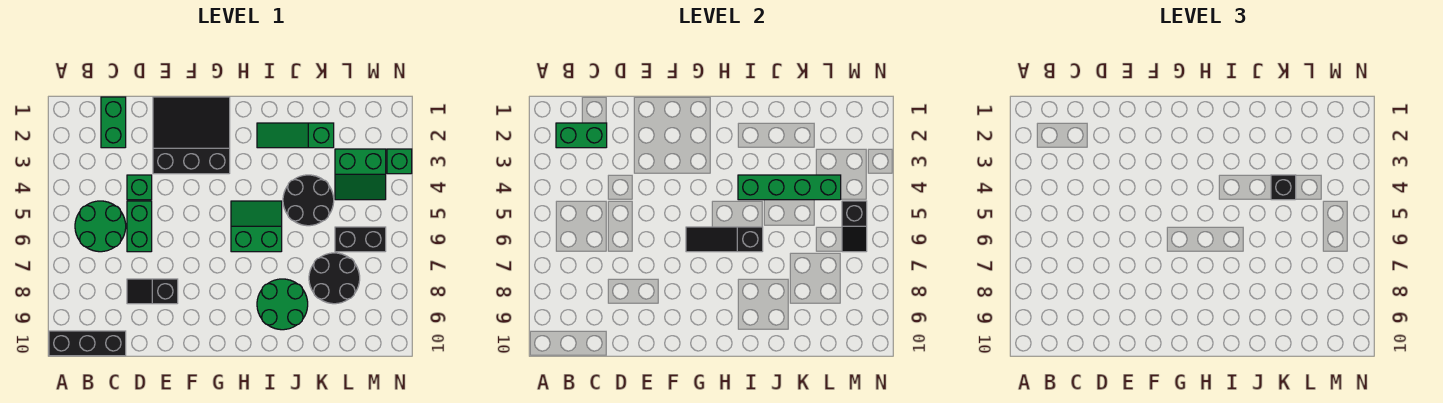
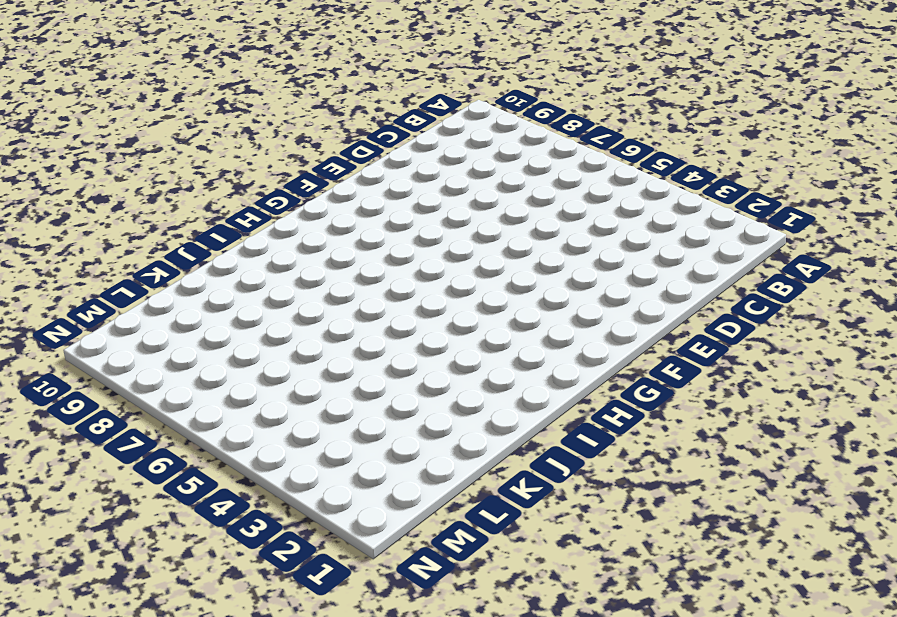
none -> black brick A10:C10 level 1
none -> green round brick B5:C6 level 1
none -> green brick C1:C2 level 1

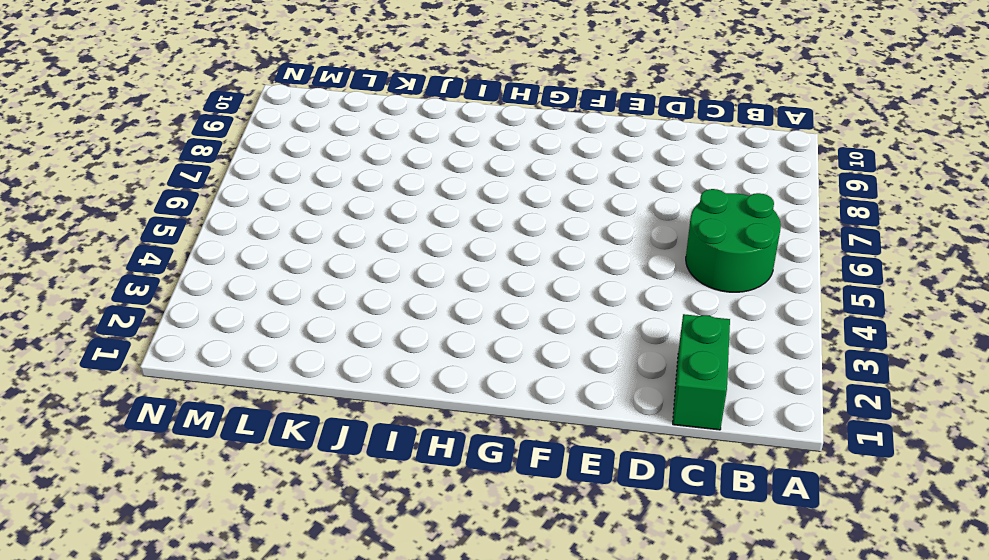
none -> black brick A10:C10 level 1
none -> green brick D4 level 1
none -> green brick D5:D6 level 1

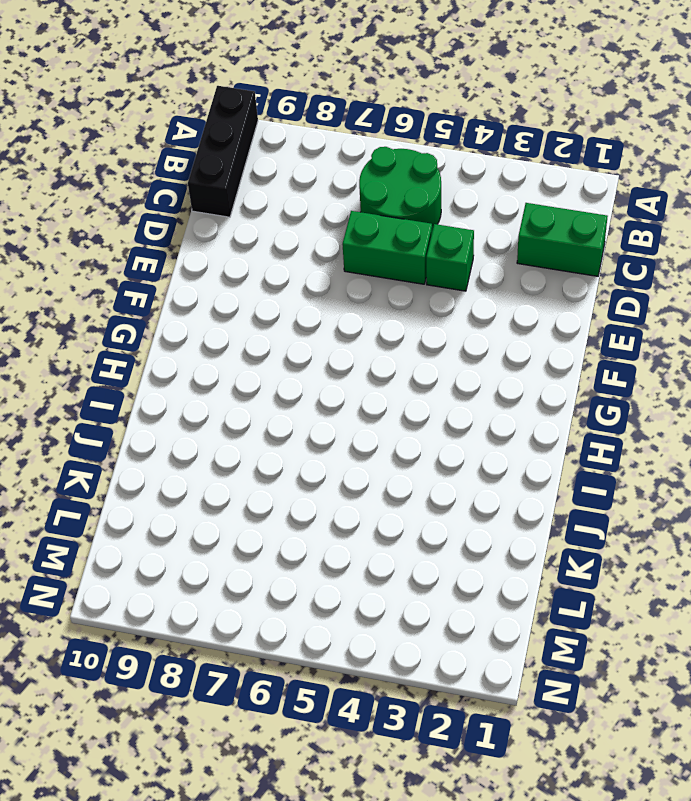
none -> black slope D8:E8 level 1 top E
none -> black slope E1:G3 level 1 top 3
none -> green slope H5:I6 level 1 top 6

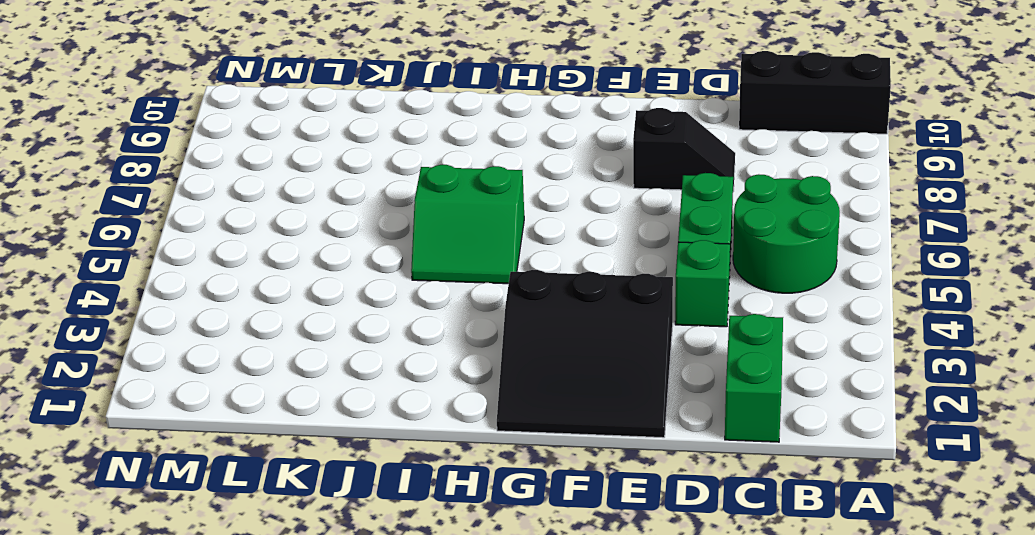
none -> green slope I2:K2 level 1 top K
none -> green round brick I8:J9 level 1
none -> black round brick J4:K5 level 1

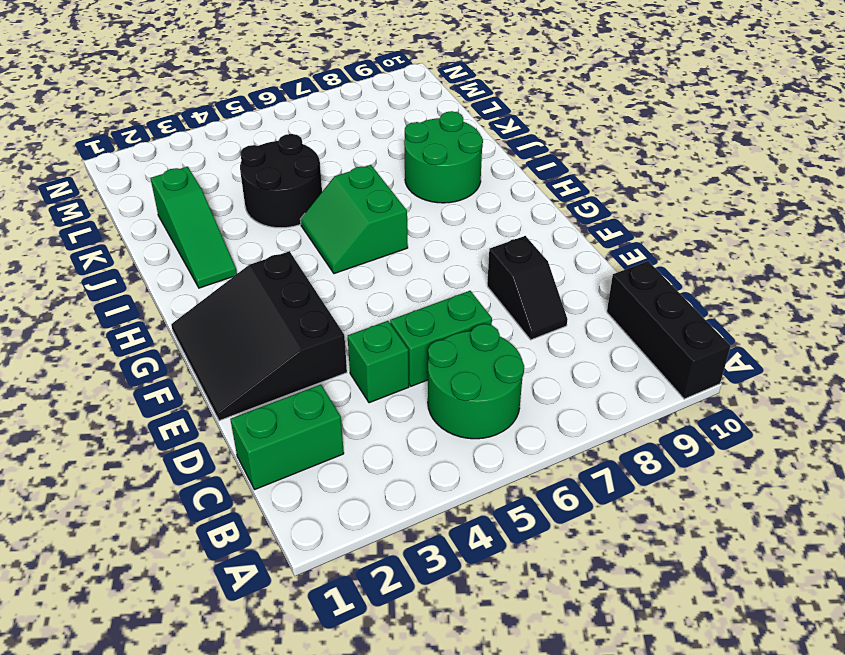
none -> black round brick K7:L8 level 1
none -> green slope L3:M4 level 1 top 3
none -> black brick L6:M6 level 1

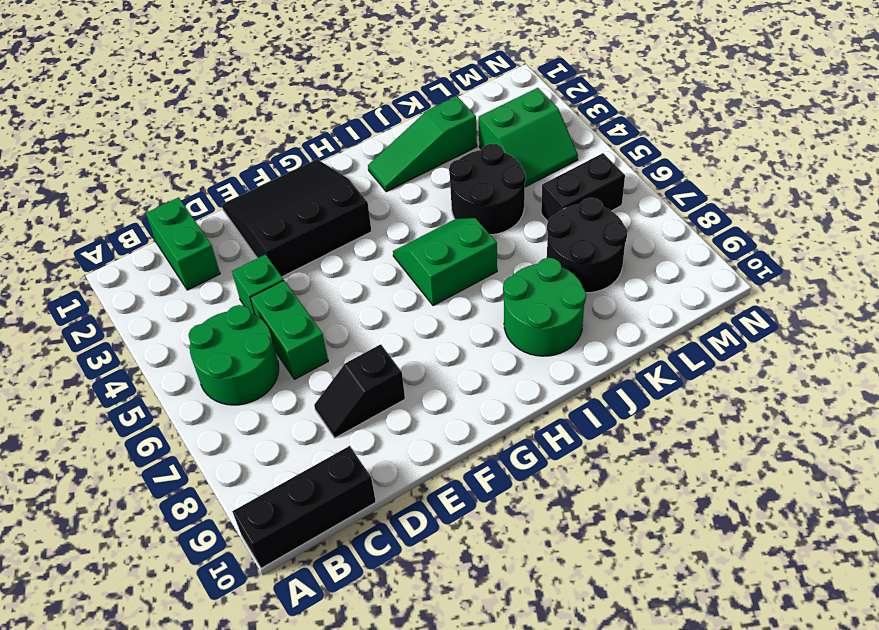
none -> green brick N3 level 1
none -> green brick B2:C2 level 2
none -> black slope G6:I6 level 2 top I

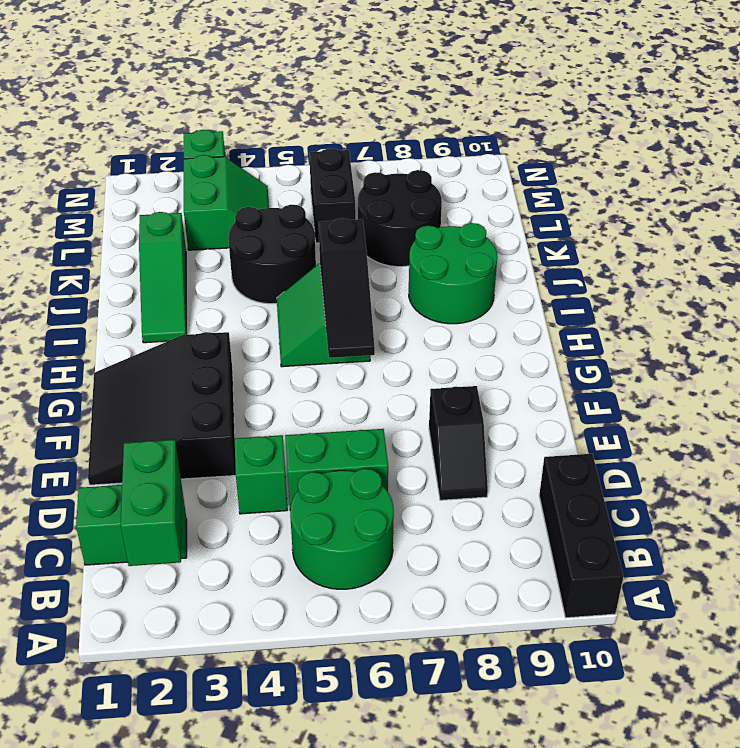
none -> green brick I4:L4 level 2
none -> black slope M5:M6 level 2 top 5
none -> black brick K4 level 3

